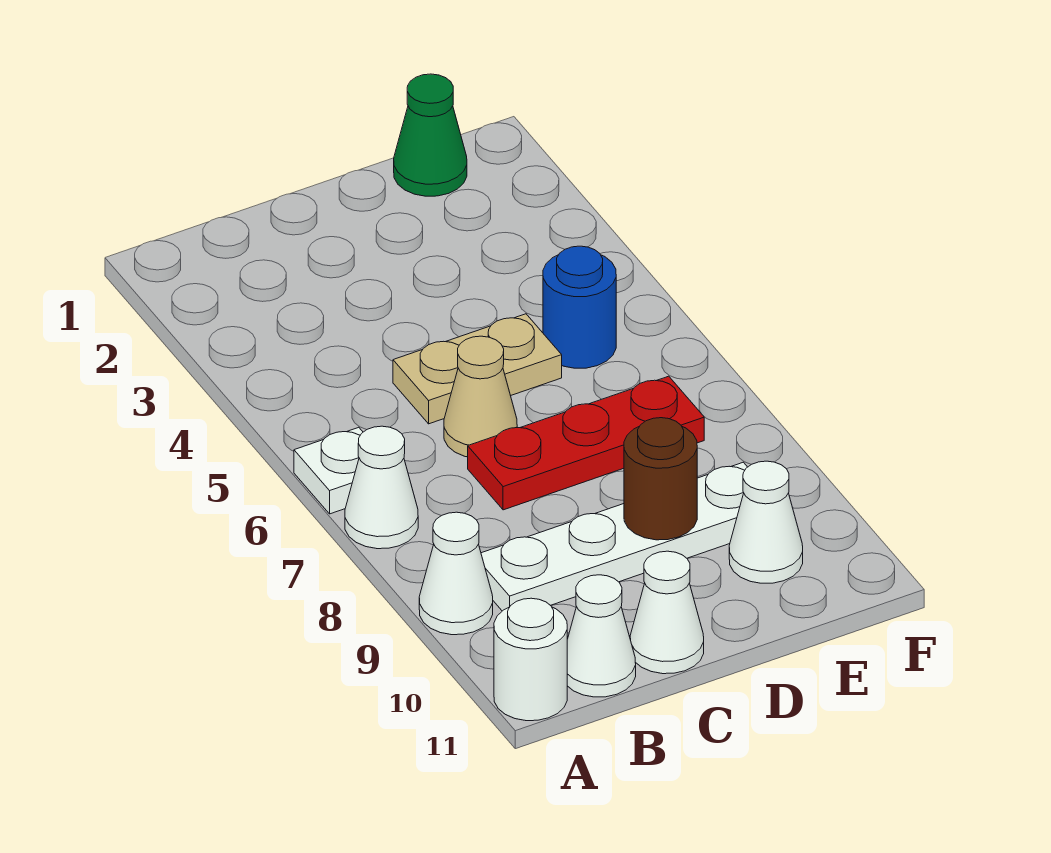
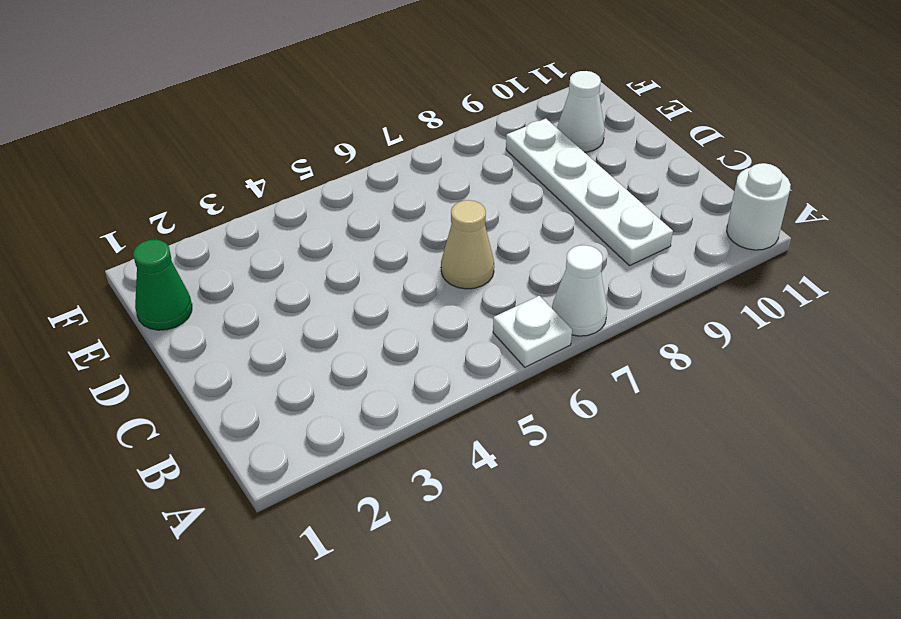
none -> white cone A9 level 1
none -> white cone B11 level 1
none -> tan plate C5:D5 level 1

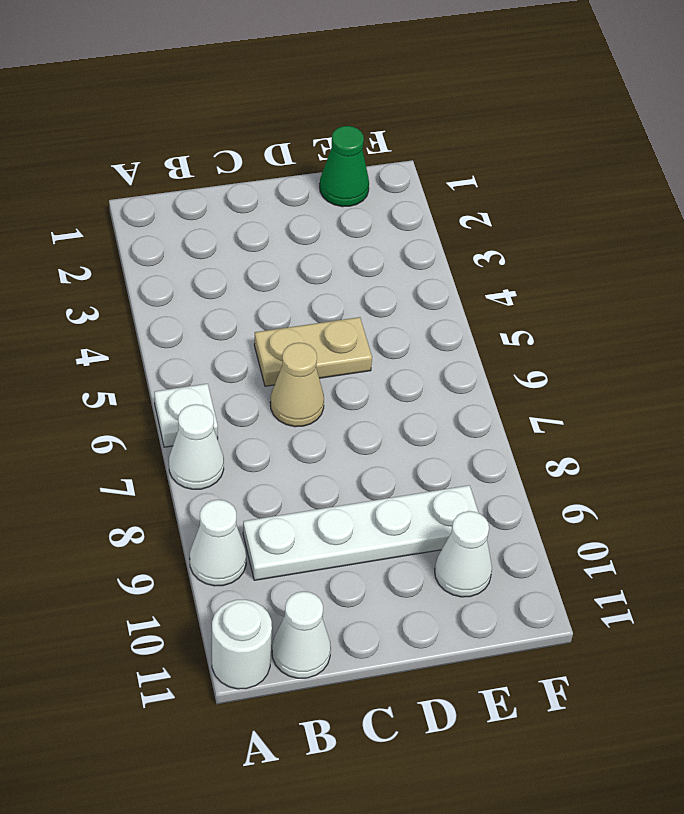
none -> red plate C7:E7 level 1
none -> white cone C11 level 1
none -> blue round brick E5 level 1

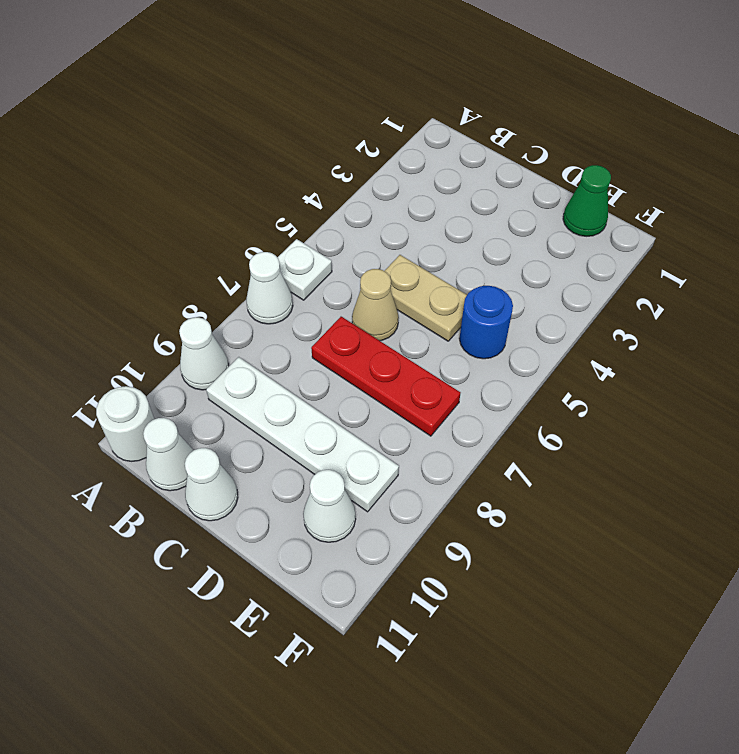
none -> brown round brick D9 level 2

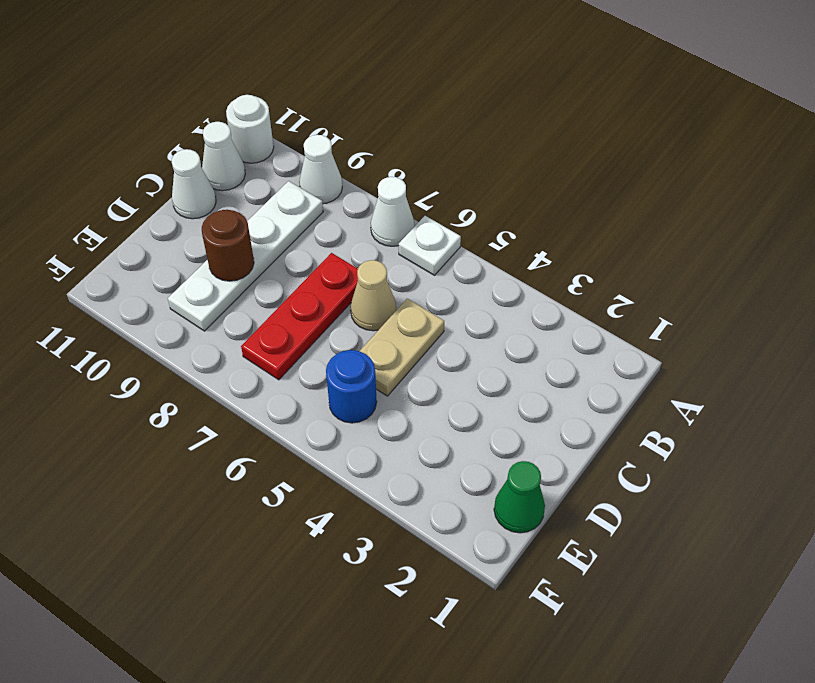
none -> white cone E10 level 1

